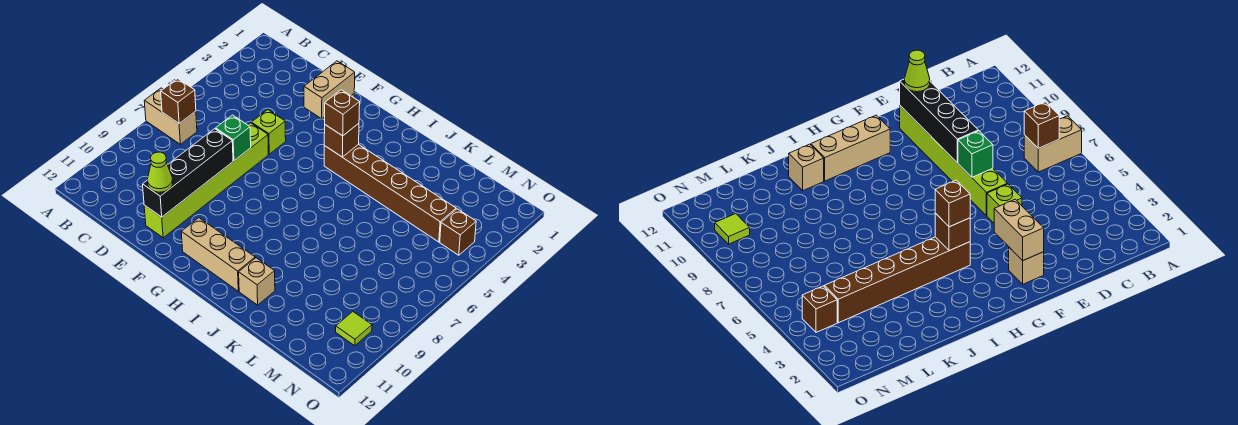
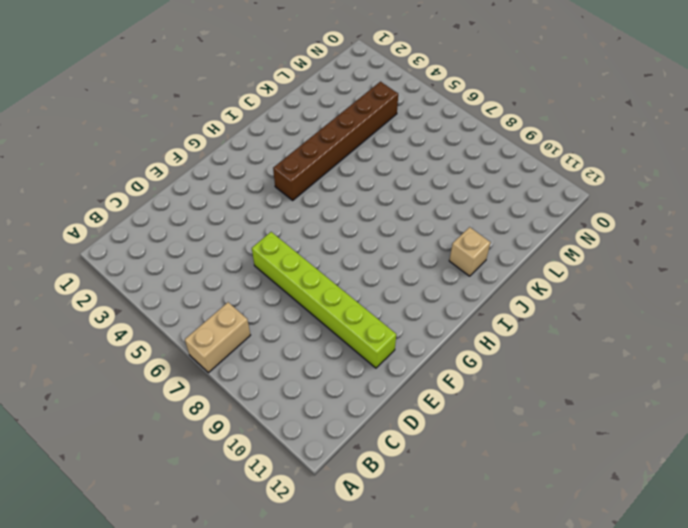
none -> lime brick E5 level 1
none -> tan brick F2 level 1
none -> tan brick G11:I11 level 1

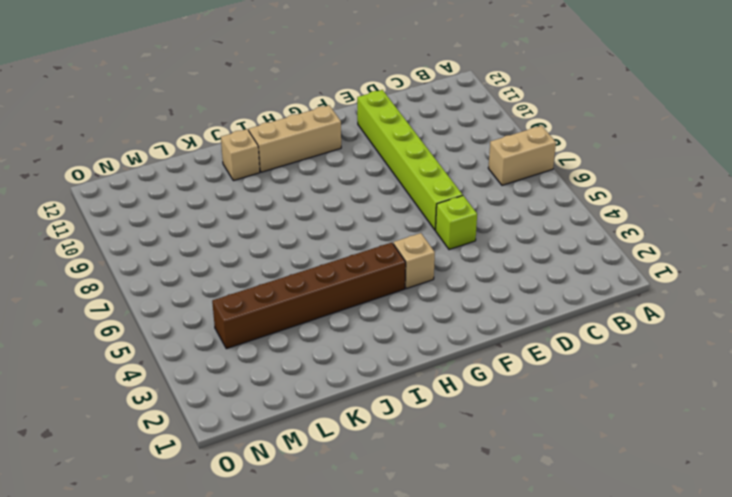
tan brick G4 level 1 -> tan brick F2 level 1
none -> brown brick N4 level 1
none -> lime tile N10 level 1
none -> brown brick B7 level 2

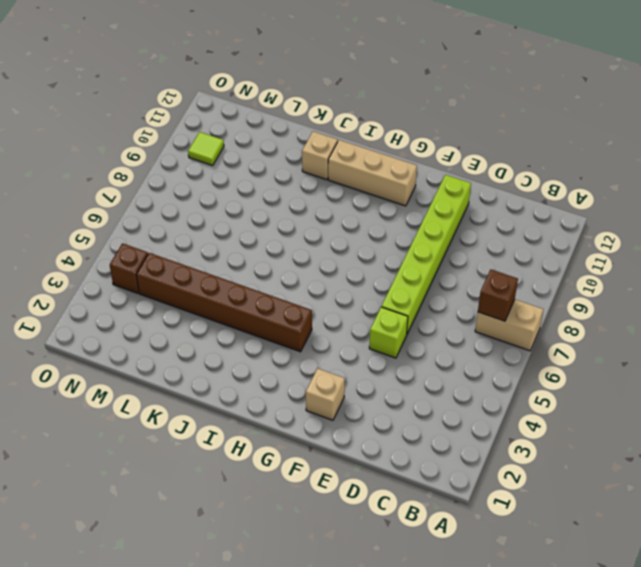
none -> green brick E7 level 2
none -> black brick E8:E11 level 2
none -> tan brick F2:F3 level 2

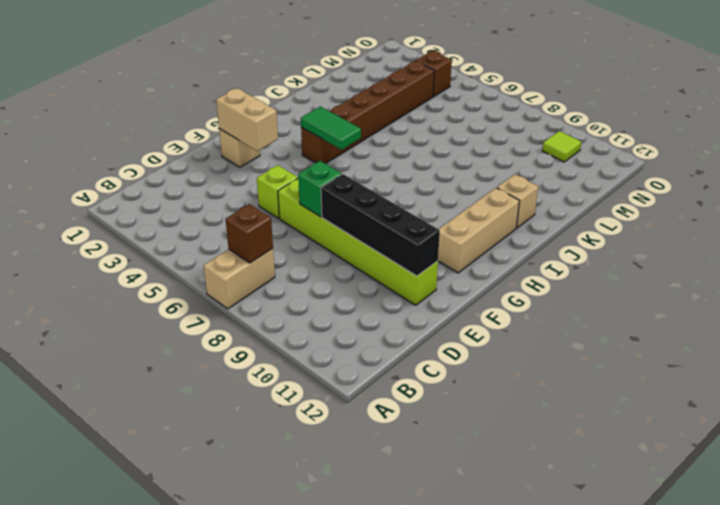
green tile H4:H5 level 2 -> brown brick H4 level 2
none -> lime cone E11 level 3
none -> brown brick H4 level 3

